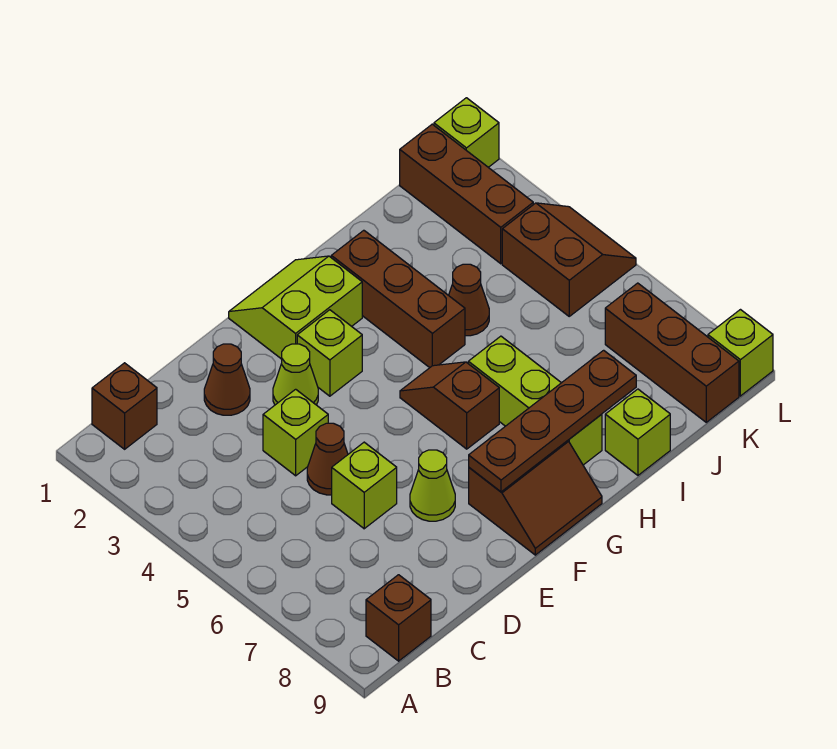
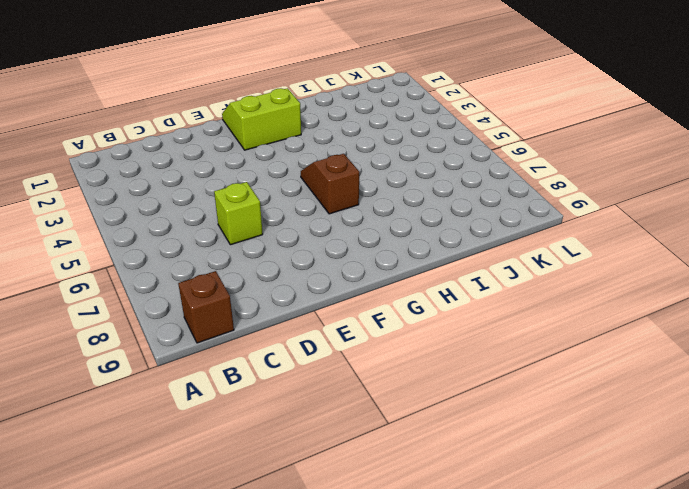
none -> brown brick B1 level 1
none -> brown cone D2 level 1
none -> lime brick D4 level 1

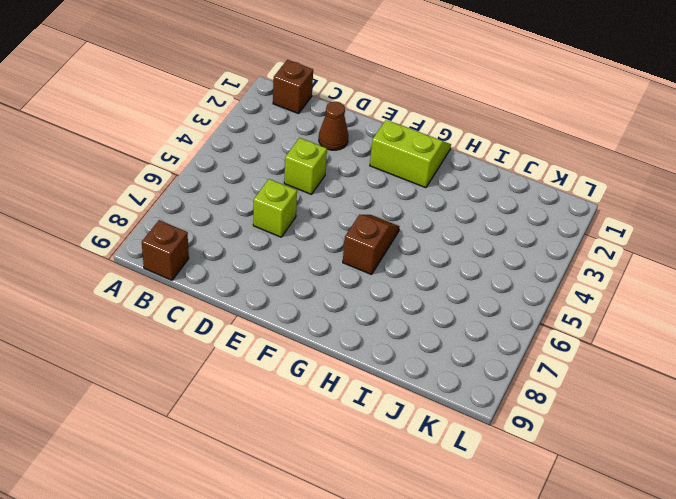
none -> brown cone D5 level 1
none -> lime cone E3 level 1
none -> lime cone E7 level 1

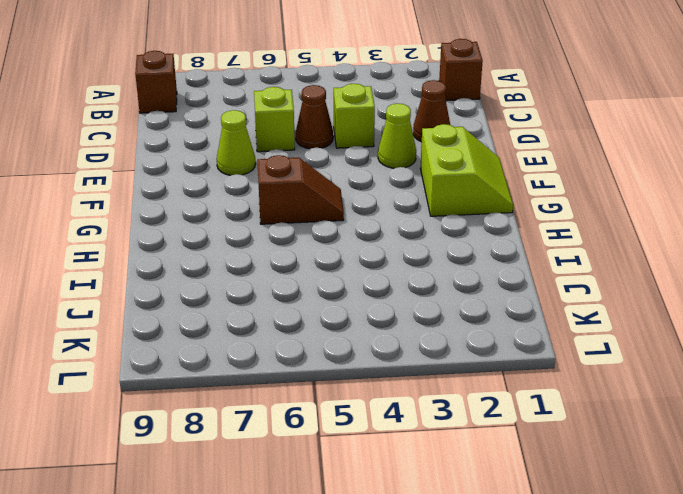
none -> lime brick F3 level 1
none -> brown slope F8:G9 level 1 top 8
none -> brown brick H2:H4 level 1

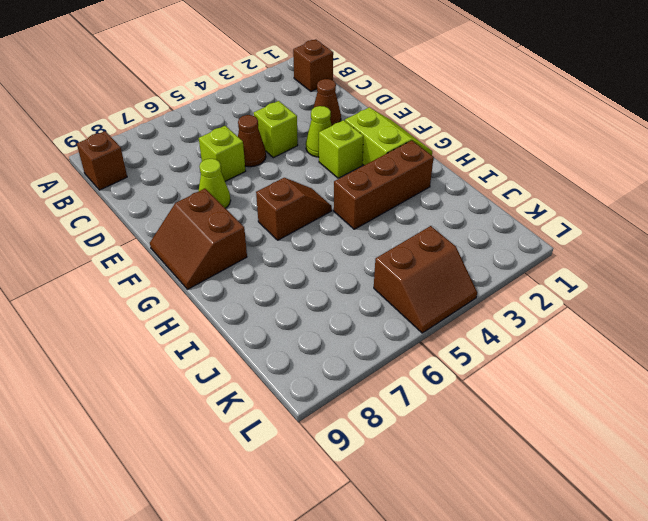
none -> lime brick H6:H8 level 1
none -> brown cone I4 level 1
none -> lime brick I9 level 1

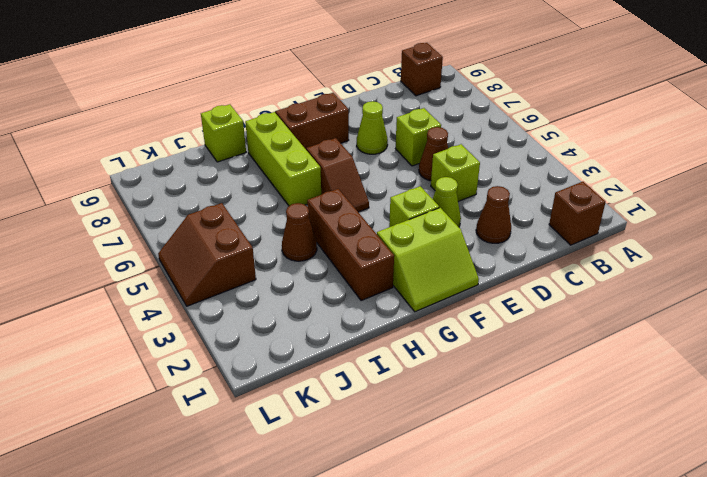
none -> brown brick K1:K3 level 1
none -> brown brick K7:K9 level 1
none -> lime brick L1 level 1

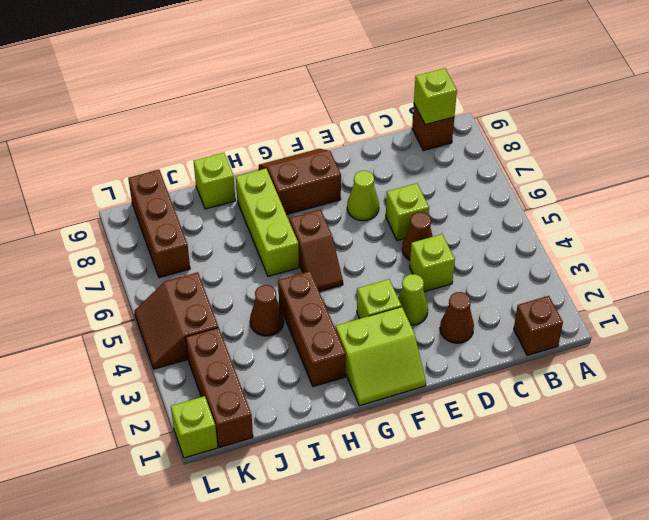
lime brick B9 level 2 -> lime brick L9 level 1
none -> brown plate F8:I8 level 2

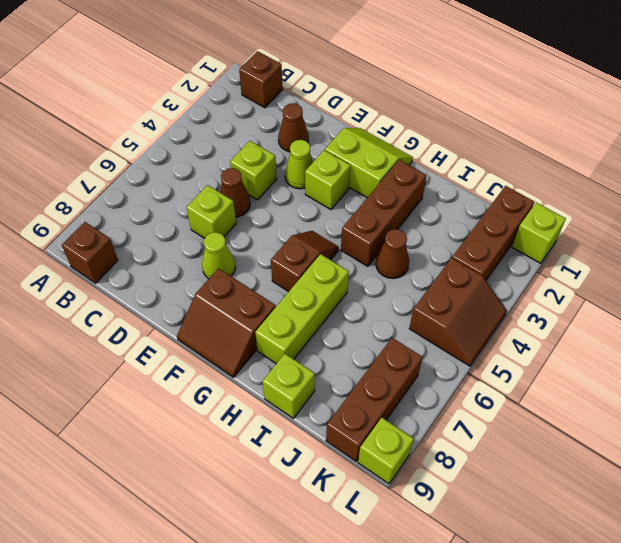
none -> brown plate F8:I8 level 2

